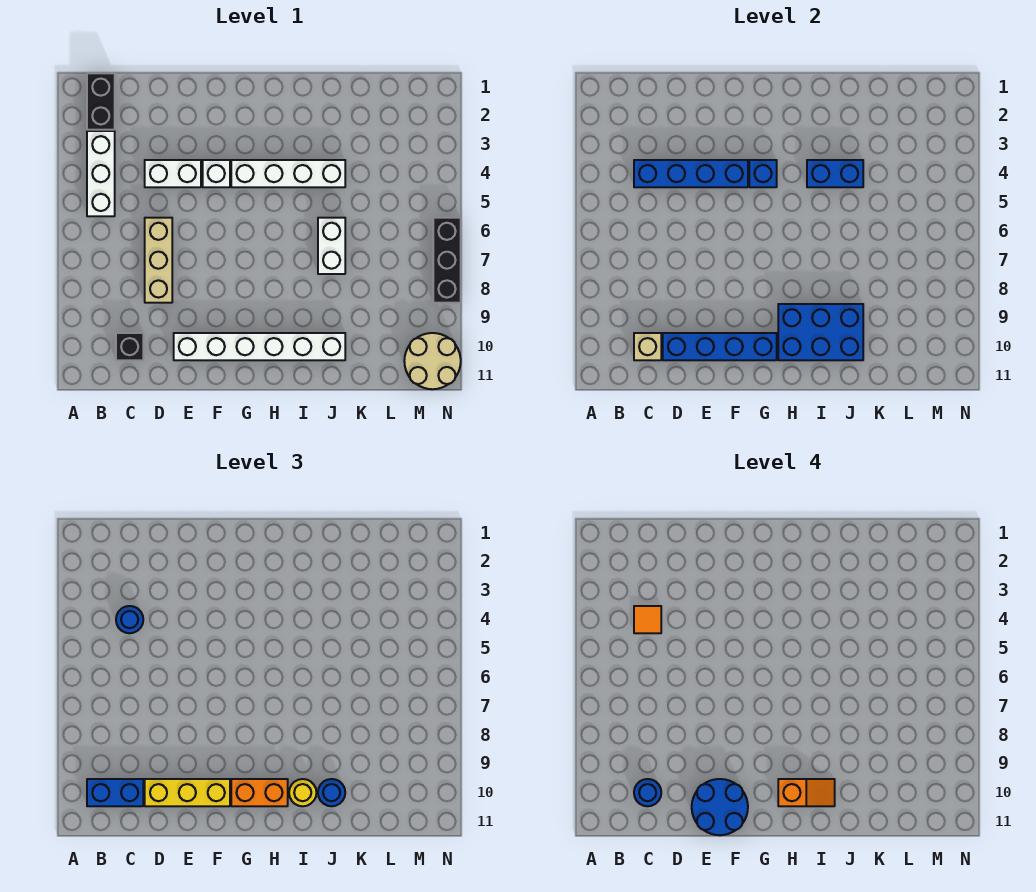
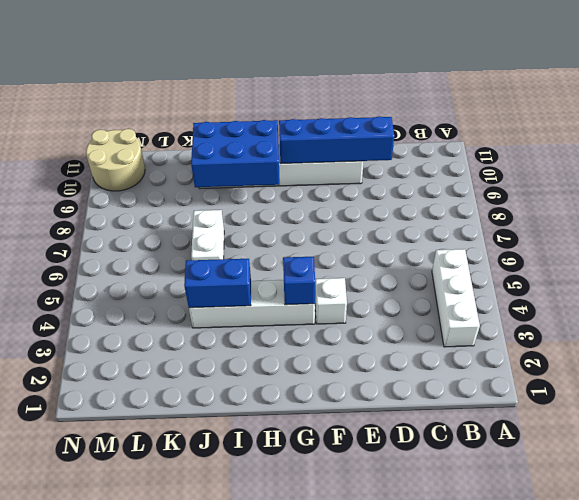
none -> black brick B1:B2 level 1
none -> black brick C10 level 1
none -> white brick D4:E4 level 1

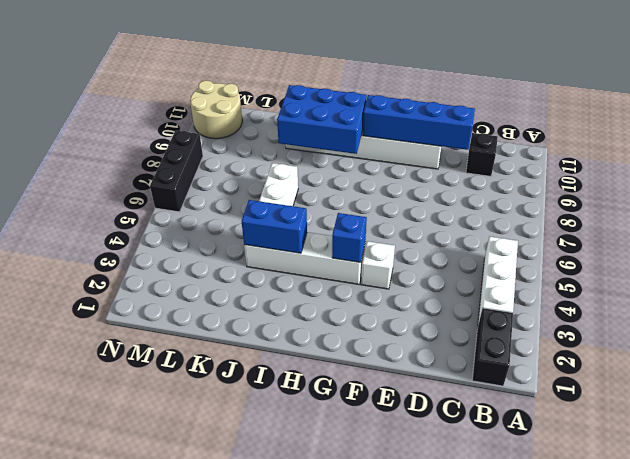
none -> white brick D4:E4 level 1
none -> tan brick D6:D8 level 1
none -> blue brick C4:F4 level 2

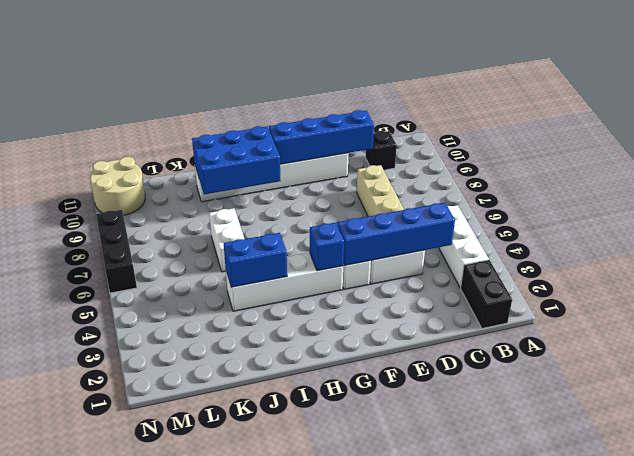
none -> tan brick C10 level 2
none -> blue brick B10:C10 level 3
none -> blue round brick C4 level 3

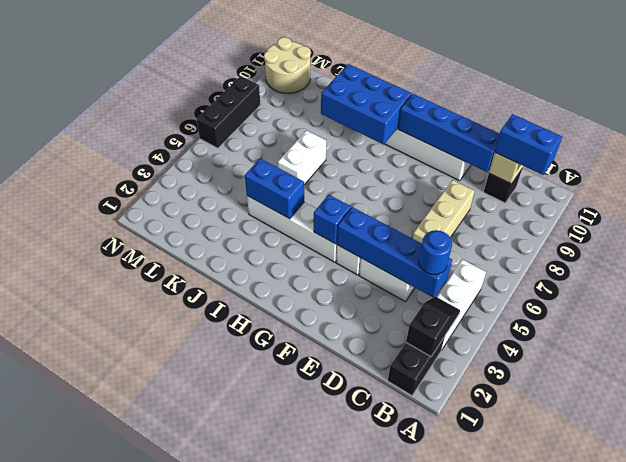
black slope B2:B3 level 2 top 2 -> none
none -> yellow brick D10:F10 level 3
none -> orange brick G10:H10 level 3
none -> yellow round brick I10 level 3

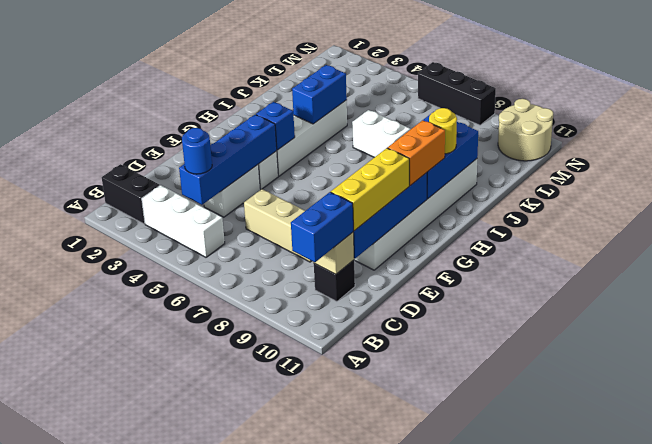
none -> blue round brick J10 level 3
none -> orange tile C4 level 4
none -> blue round brick C10 level 4

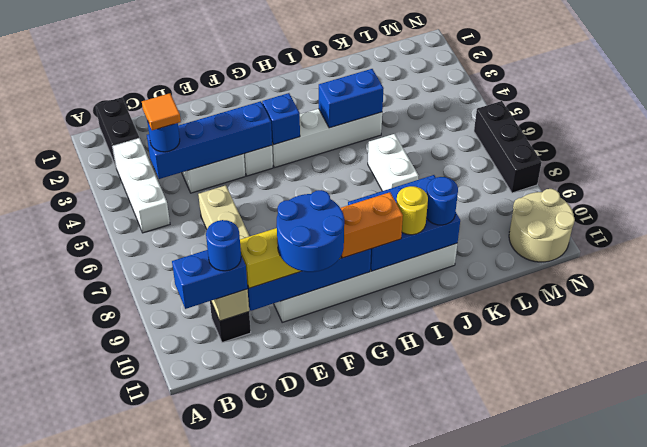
none -> orange slope H10:I10 level 4 top H

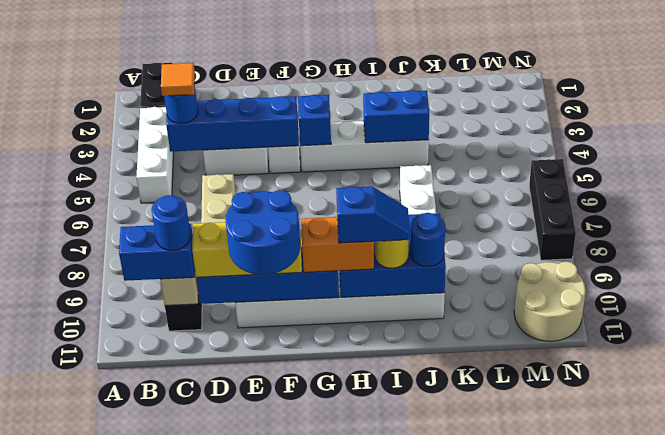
blue slope H10:I10 level 4 top H -> orange slope H10:I10 level 4 top H

